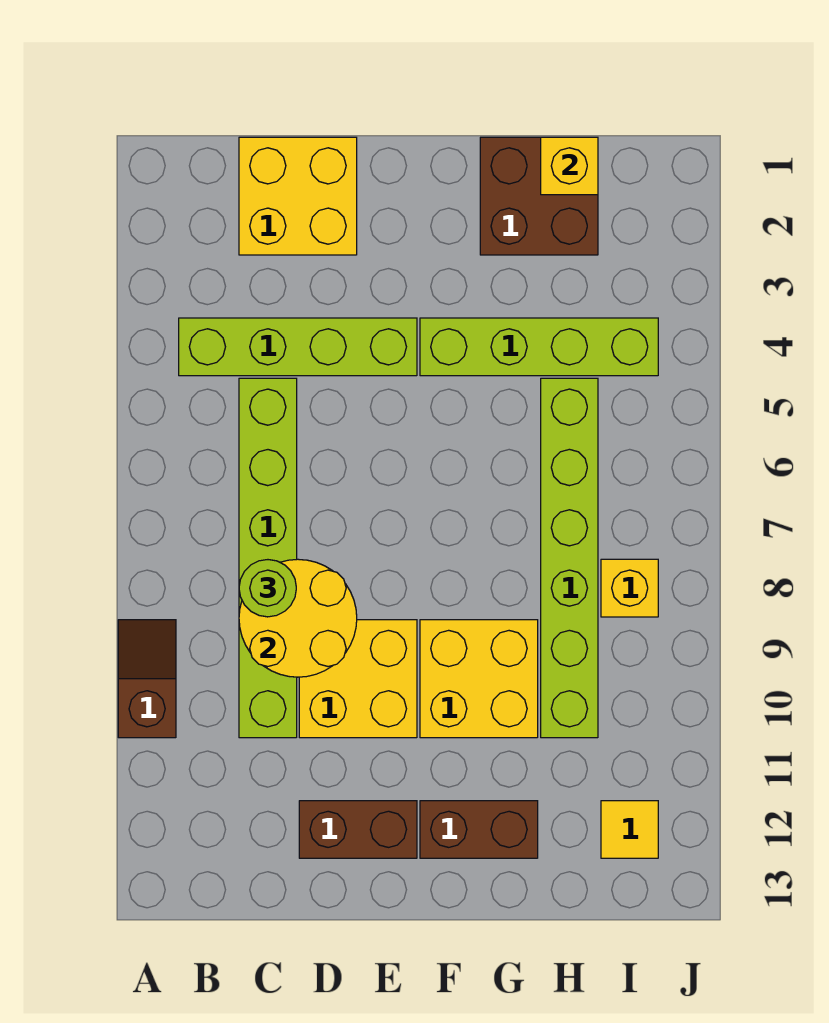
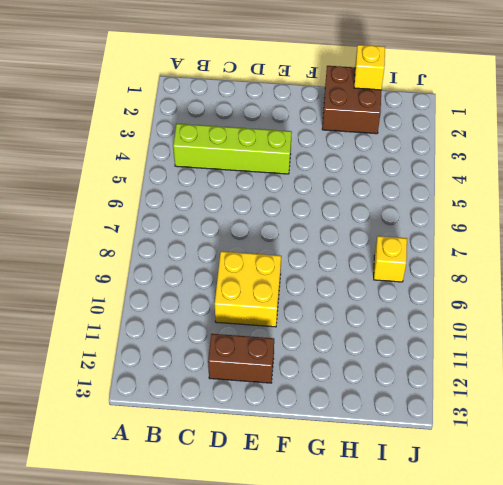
none -> brown slope A9:A10 level 1 top 10
none -> yellow brick C1:D2 level 1
none -> lime brick C5:C10 level 1

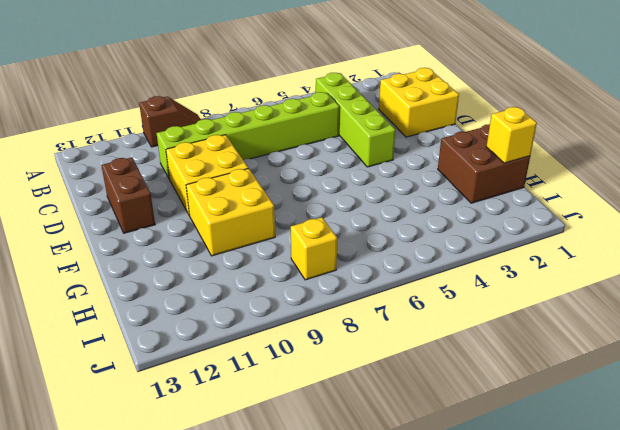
none -> lime brick F4:I4 level 1
none -> brown brick F12:G12 level 1
none -> lime brick H5:H10 level 1

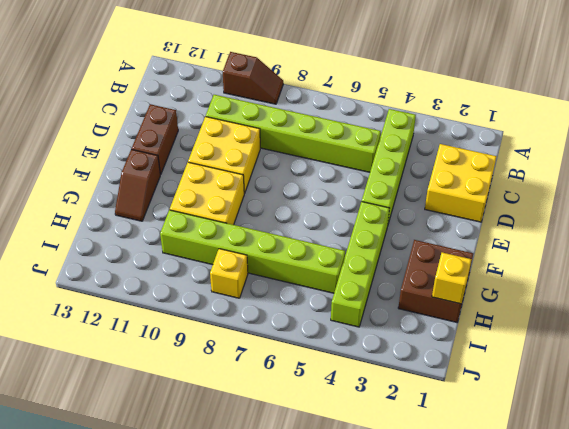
brown slope F12:G12 level 1 top F -> brown brick F12:G12 level 1
none -> yellow tile I12 level 1
none -> yellow round brick C8:D9 level 2
none -> lime round brick C8 level 3

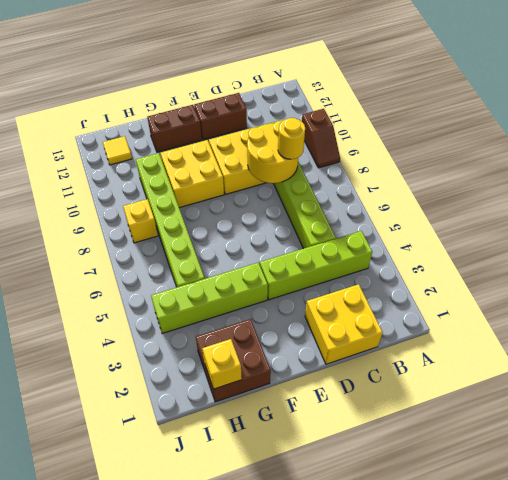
yellow round brick C8 level 3 -> lime round brick C8 level 3

